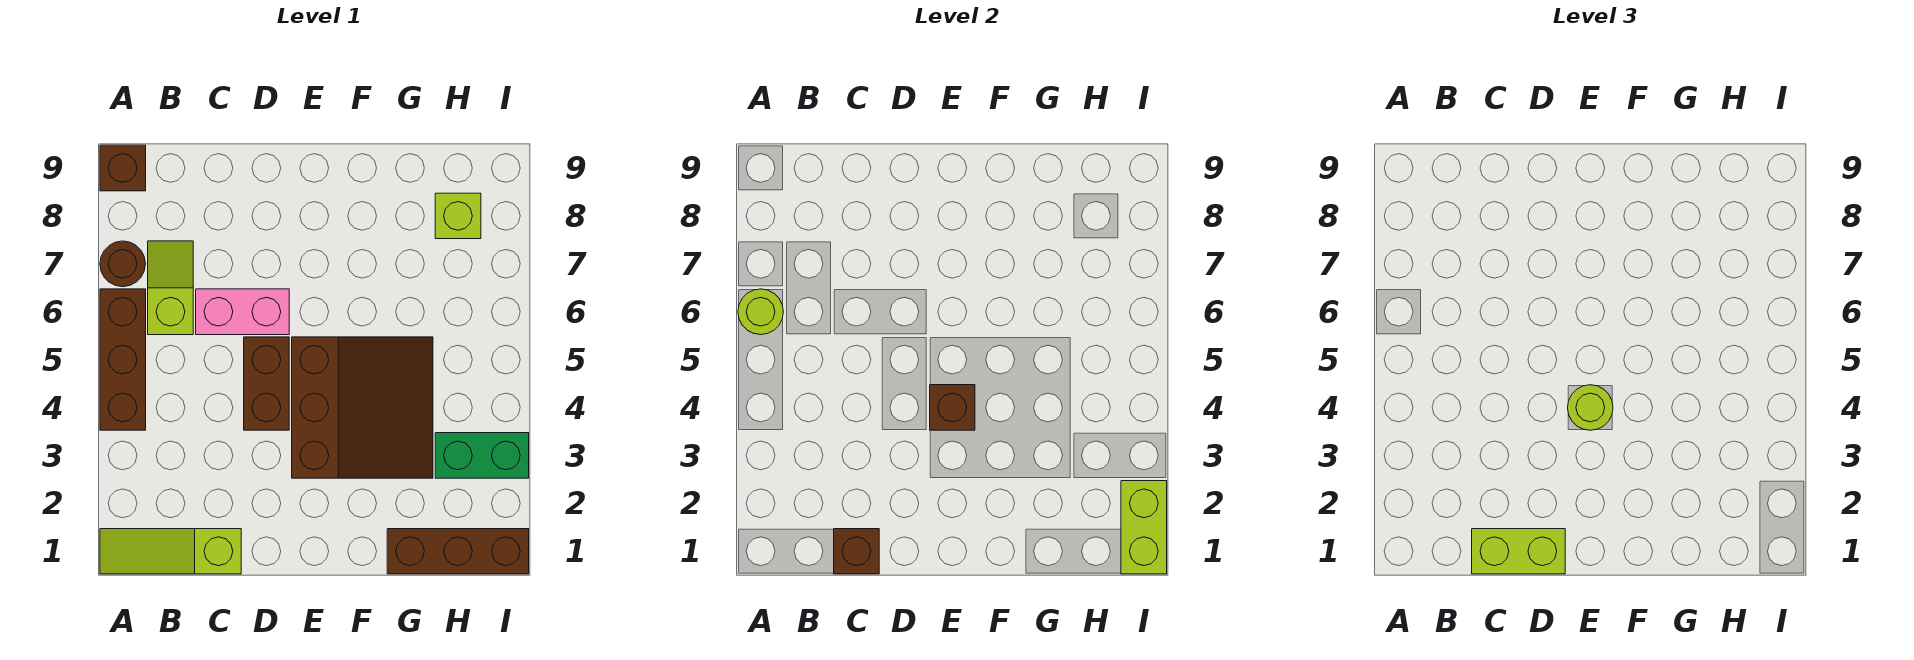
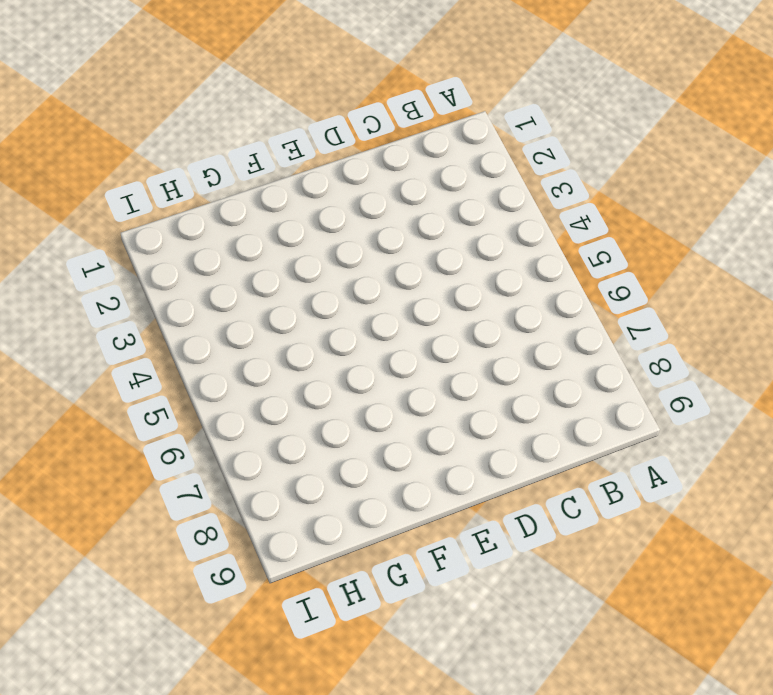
none -> lime slope A1:C1 level 1 top C
none -> brown brick A4:A6 level 1
none -> brown round brick A7 level 1

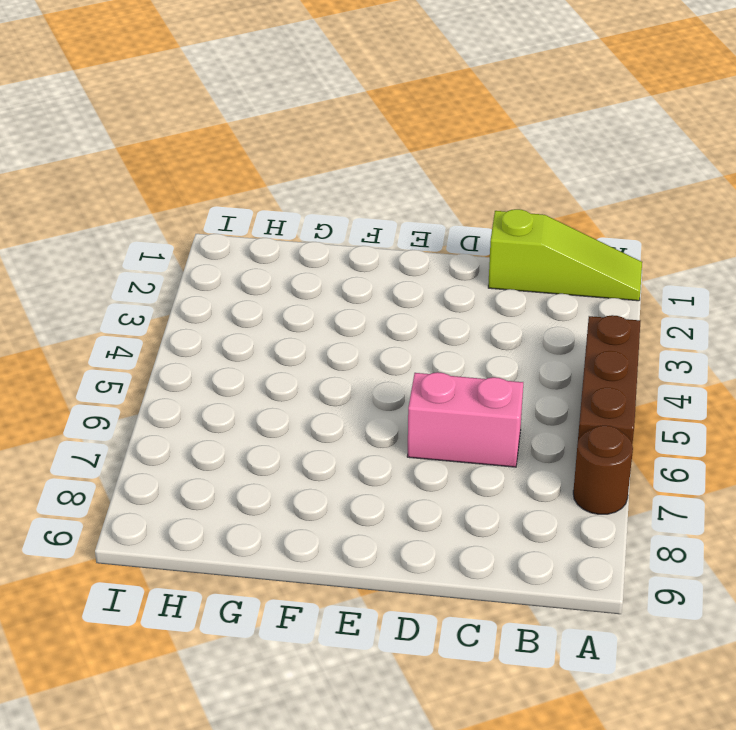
none -> brown brick A9 level 1
none -> lime slope B6:B7 level 1 top 6
none -> brown brick D4:D5 level 1

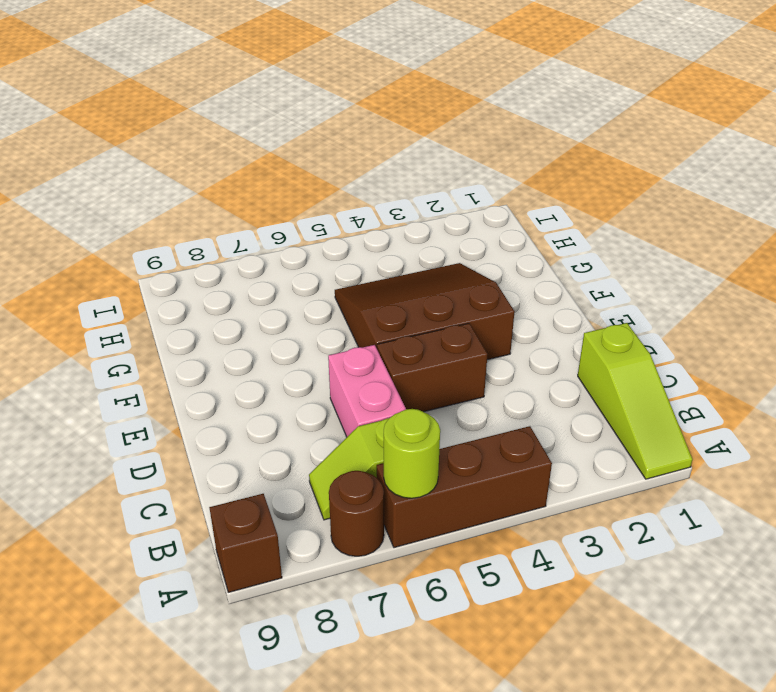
none -> brown brick G1:I1 level 1
none -> green brick H3:I3 level 1
none -> lime brick H8 level 1

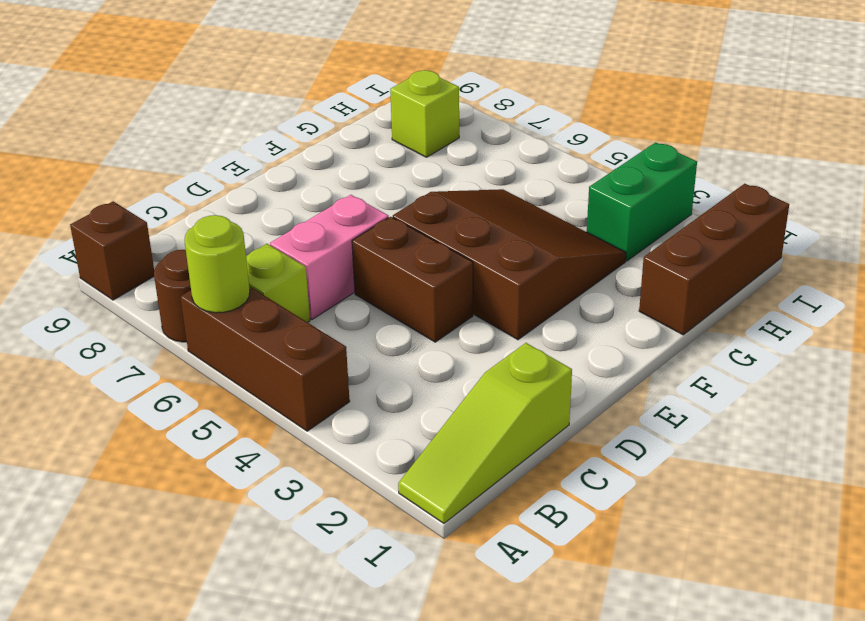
none -> brown brick C1 level 2
none -> brown brick E4 level 2
none -> lime brick I1:I2 level 2

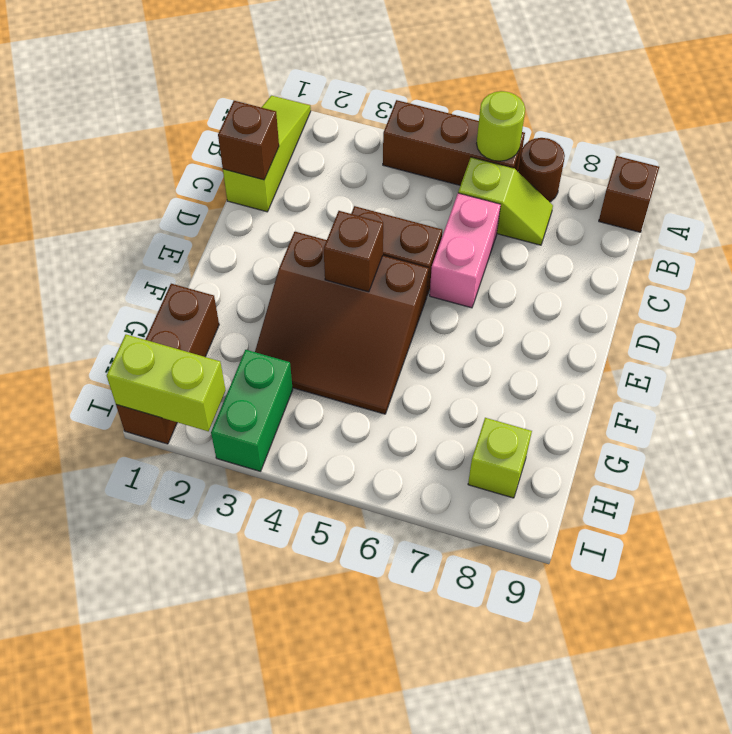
none -> lime brick C1:D1 level 3
none -> lime round brick E4 level 3

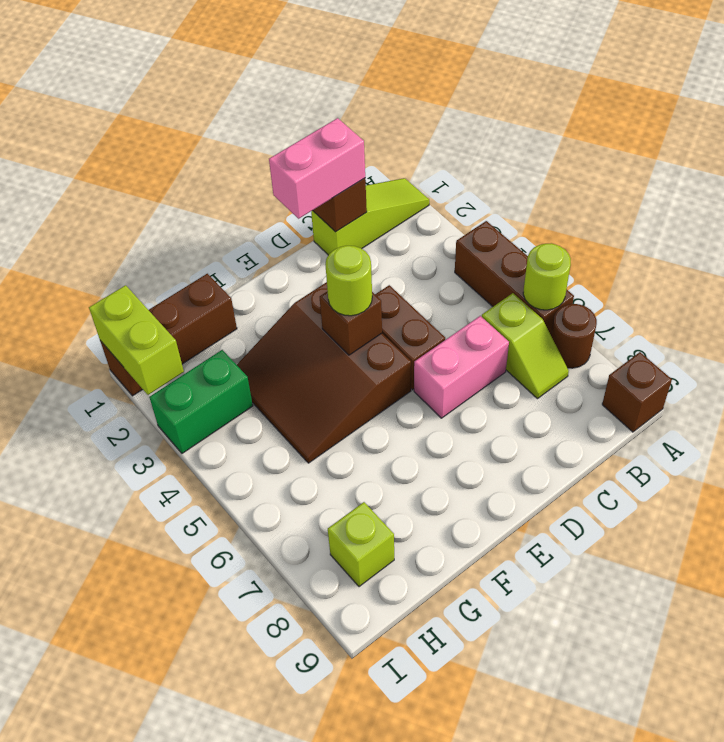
pink brick C1:D1 level 3 -> lime brick C1:D1 level 3

